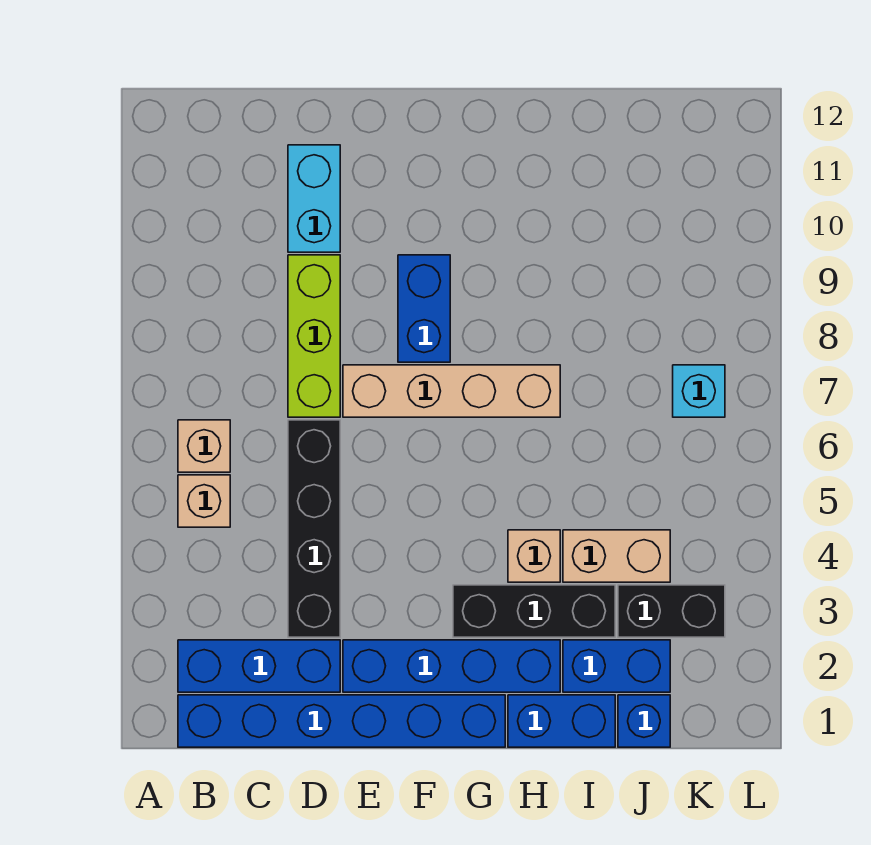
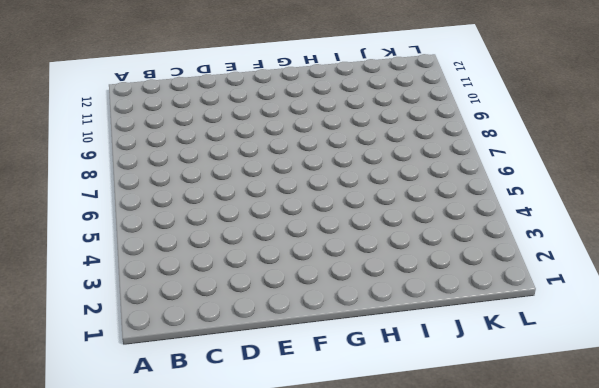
none -> blue brick B1:G1 level 1
none -> blue brick B2:D2 level 1
none -> tan brick B5 level 1

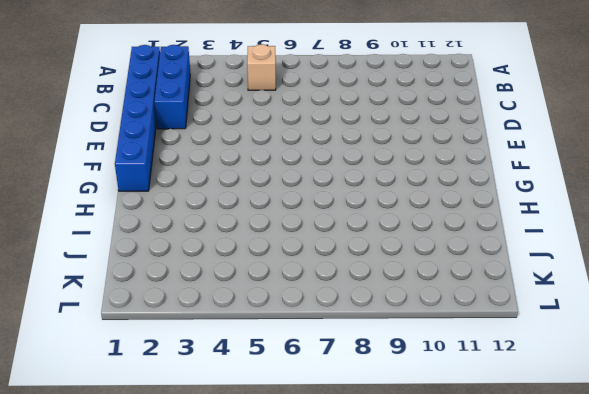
none -> tan brick B6 level 1
none -> black brick D3:D6 level 1
none -> lime brick D7:D9 level 1

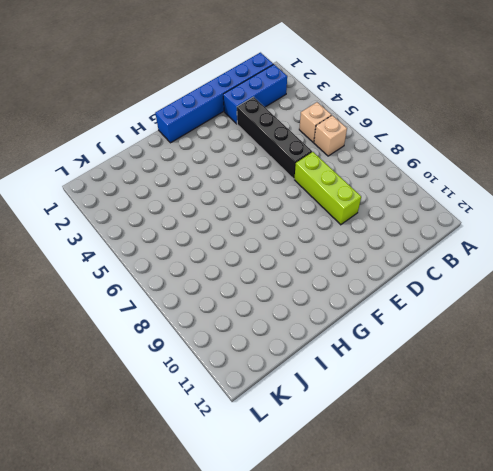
none -> cyan brick D10:D11 level 1
none -> blue brick E2:H2 level 1
none -> tan brick E7:H7 level 1

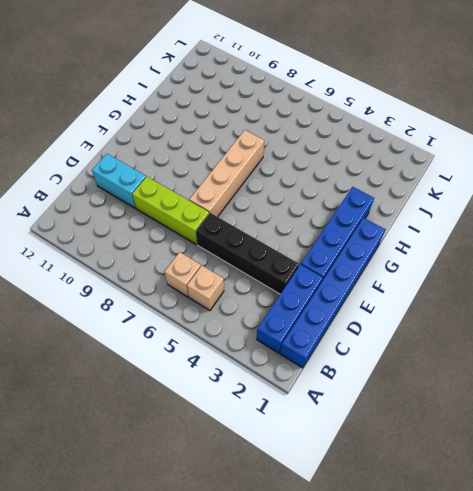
none -> blue brick F8:F9 level 1
none -> black brick G3:I3 level 1
none -> blue brick H1:I1 level 1

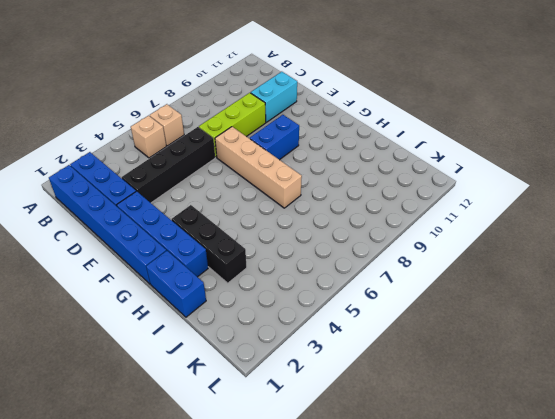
none -> tan brick H4 level 1
none -> blue brick I2:J2 level 1
none -> tan brick I4:J4 level 1

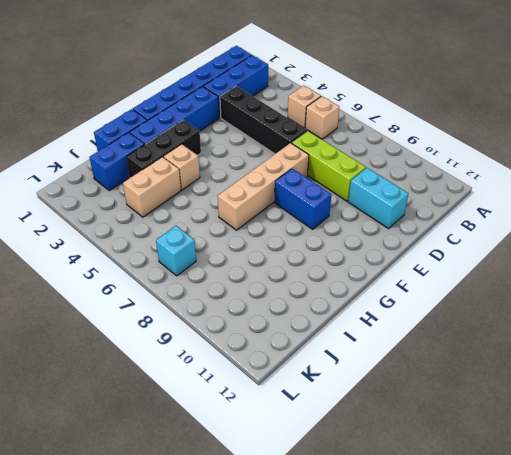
none -> blue brick J1 level 1
none -> black brick J3:K3 level 1

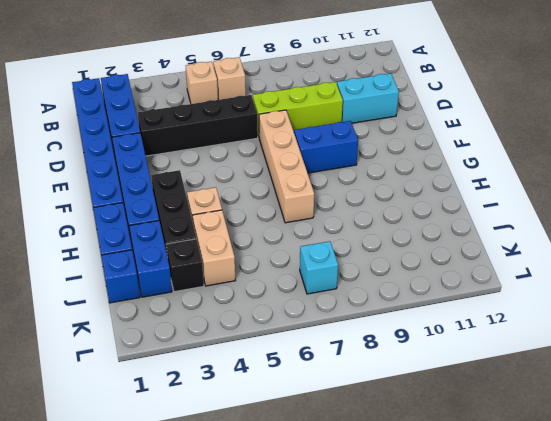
black brick J3 level 1 -> black brick J3:K3 level 1

